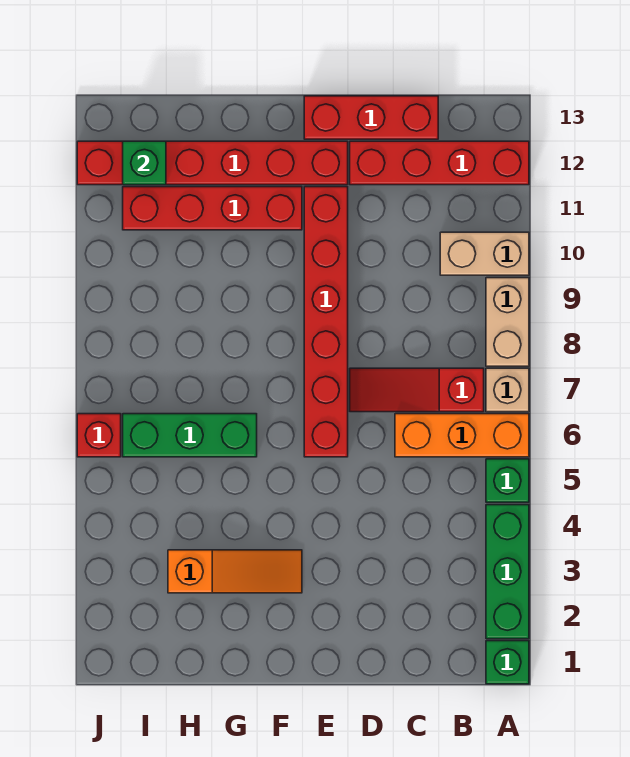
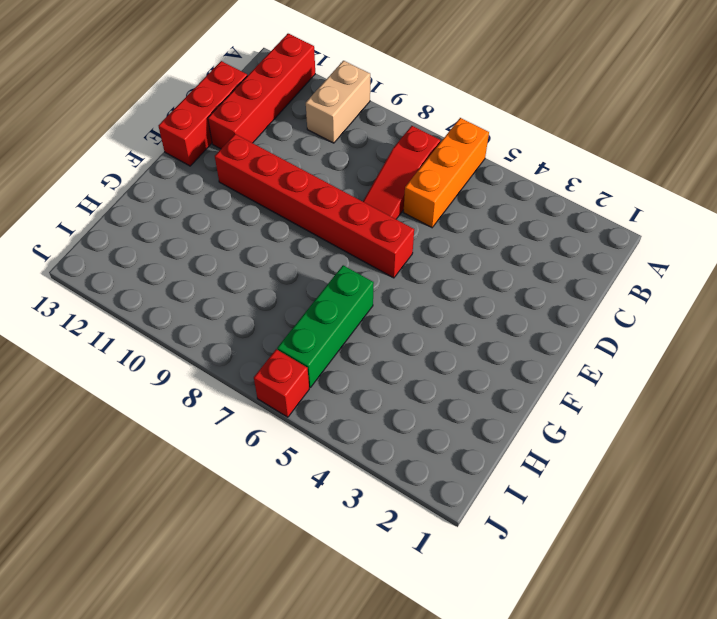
none -> green brick A1 level 1
none -> green brick A2:A4 level 1
none -> green brick A5 level 1

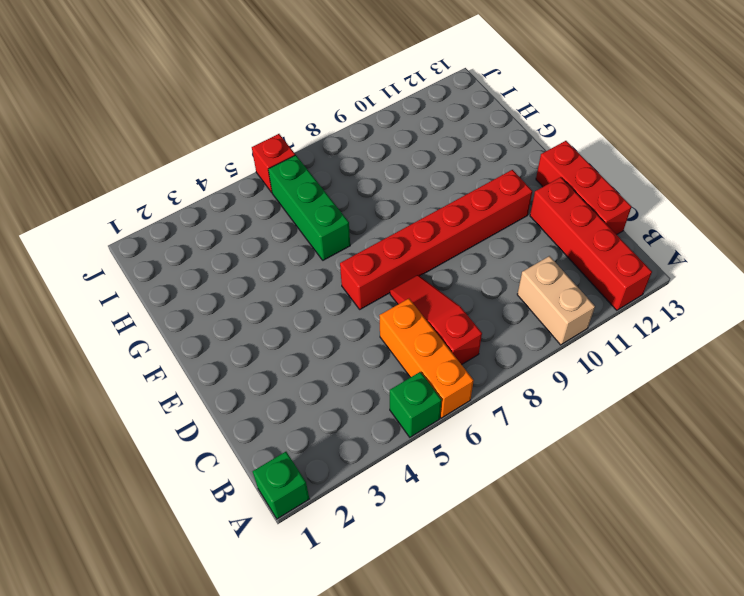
none -> green brick A2:A4 level 1
none -> tan brick A7 level 1
none -> tan brick A8:A9 level 1

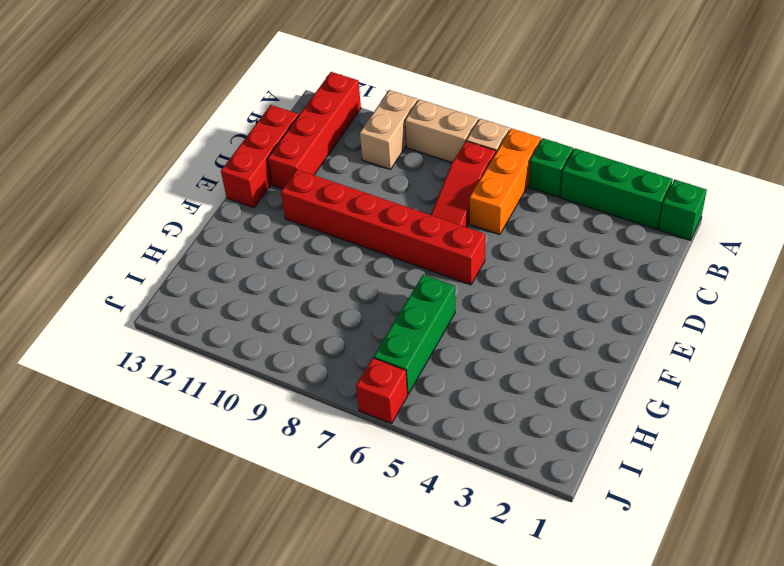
none -> red brick E12:J12 level 1
none -> orange slope F3:H3 level 1 top H
none -> red brick F11:I11 level 1

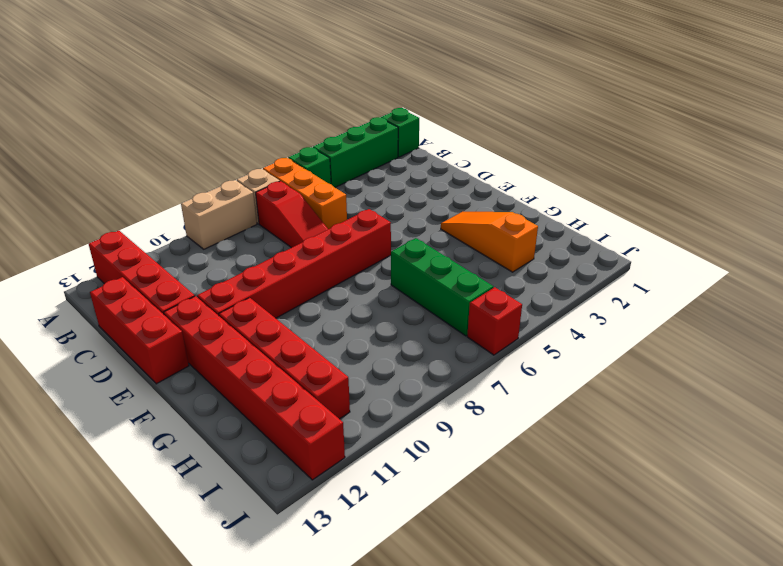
none -> tan brick A10:B10 level 1
none -> green brick I12 level 2

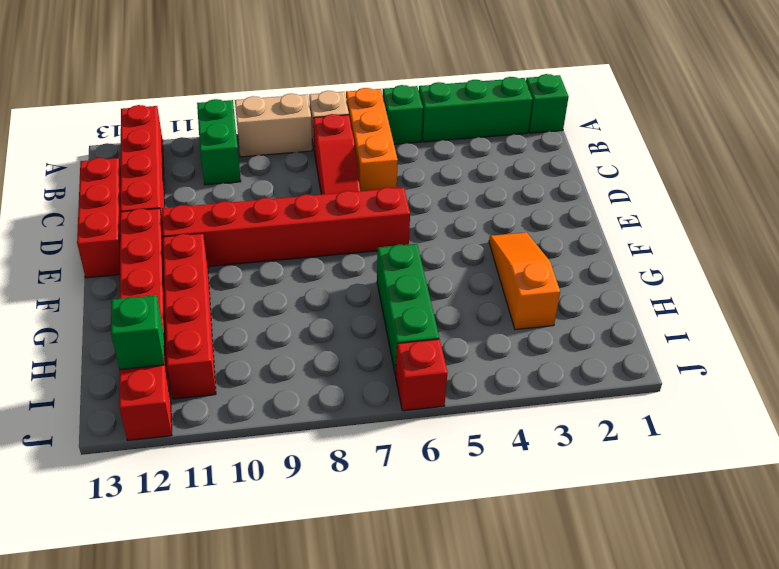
green brick A10:B10 level 1 -> tan brick A10:B10 level 1

